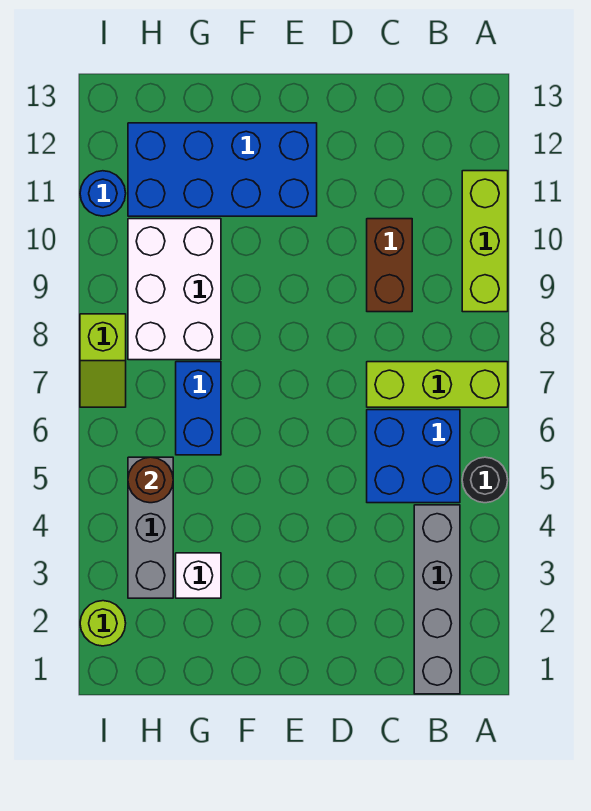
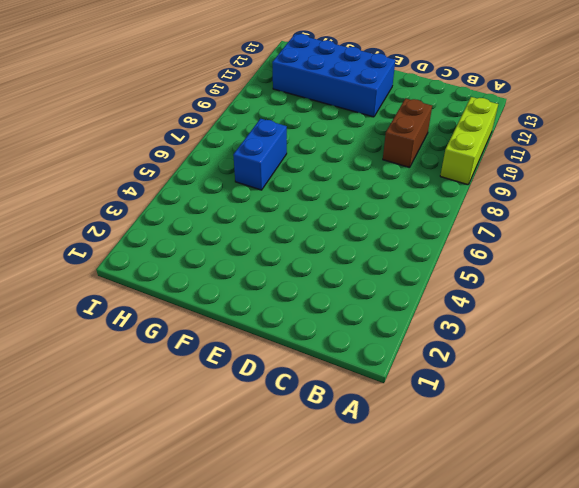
none -> black round brick A5 level 1
none -> lime brick A7:C7 level 1
none -> grey brick B1:B4 level 1

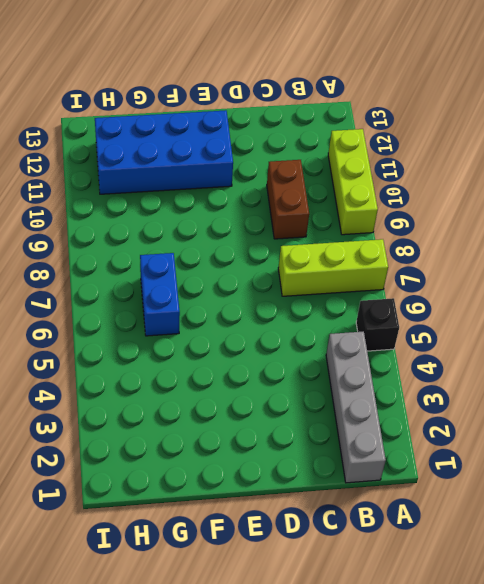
black brick A5 level 1 -> black round brick A5 level 1
none -> blue brick B5:C6 level 1
none -> white brick G3 level 1
none -> white brick G8:H10 level 1

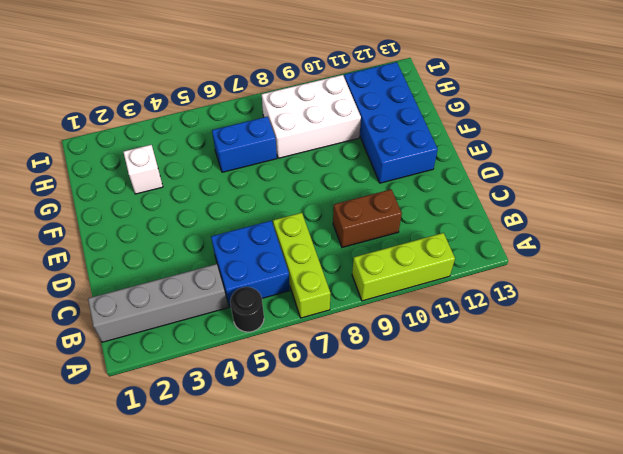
none -> grey brick H3:H5 level 1
none -> lime round brick I2 level 1
none -> lime slope I7:I8 level 1 top 8

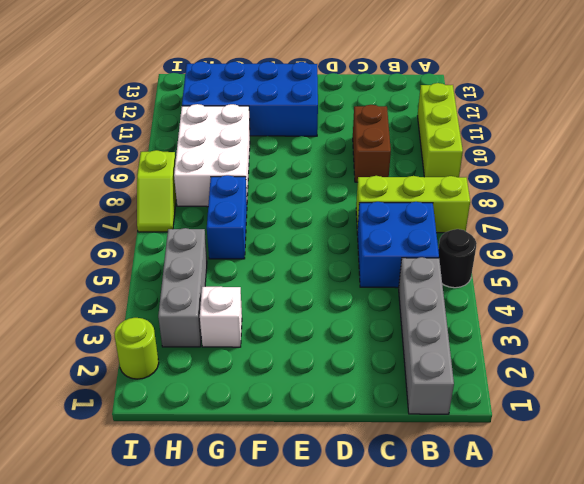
none -> blue round brick I11 level 1
none -> brown round brick H5 level 2

